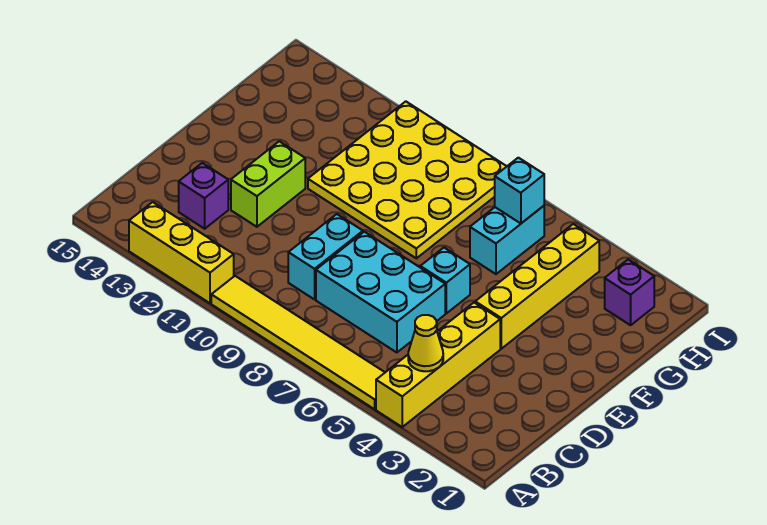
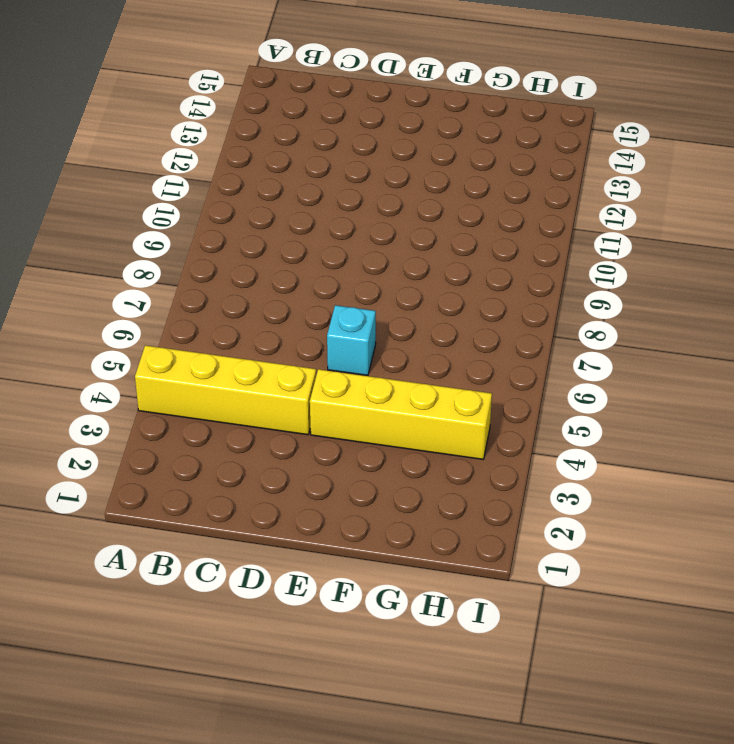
none -> yellow tile A5:A10 level 1
none -> yellow brick A11:A13 level 1
none -> cyan brick C6:D8 level 1

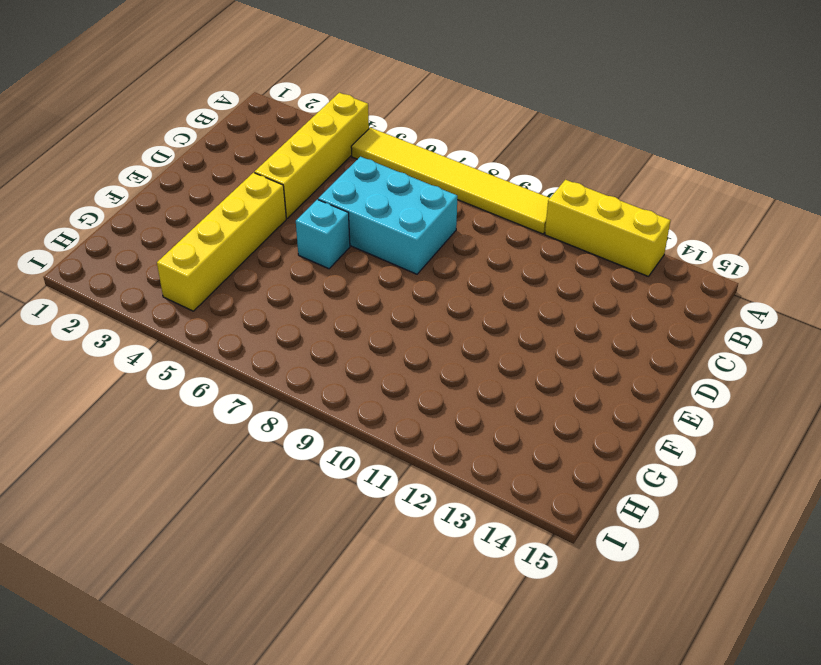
none -> cyan brick C9:D9 level 1
none -> purple brick C13 level 1
none -> lime brick D12:E12 level 1

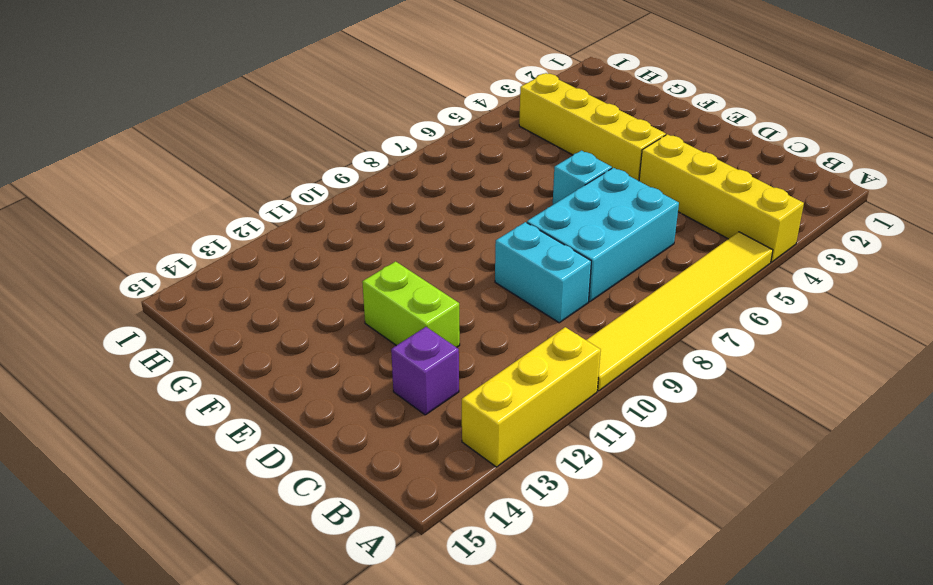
none -> yellow plate F8:I11 level 1
none -> cyan brick G6:H6 level 1
none -> purple brick H2 level 1

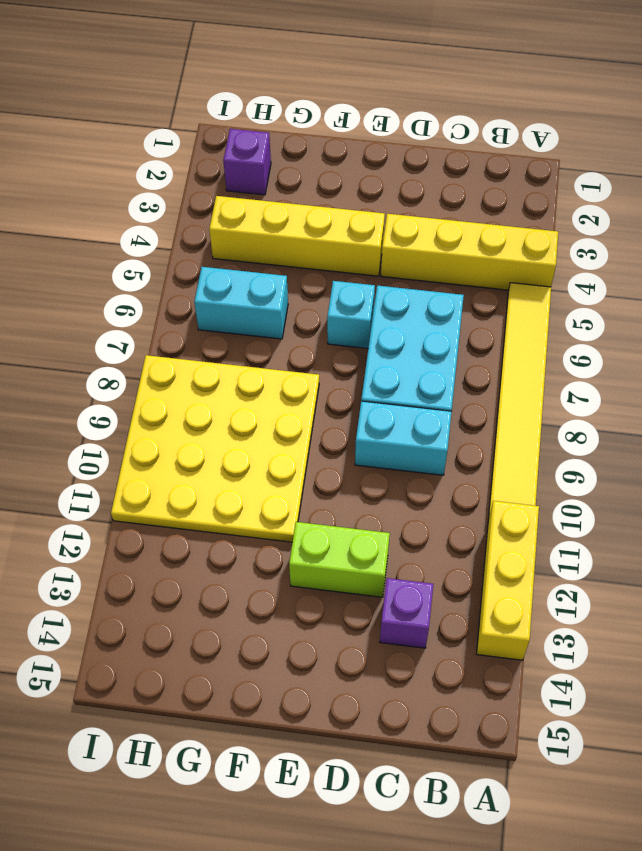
none -> yellow cone B4 level 2
none -> cyan brick H6 level 2

